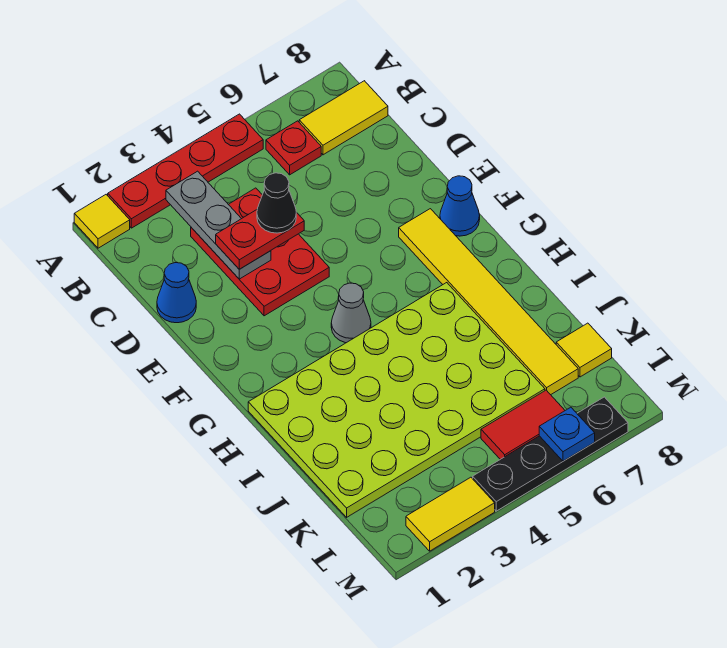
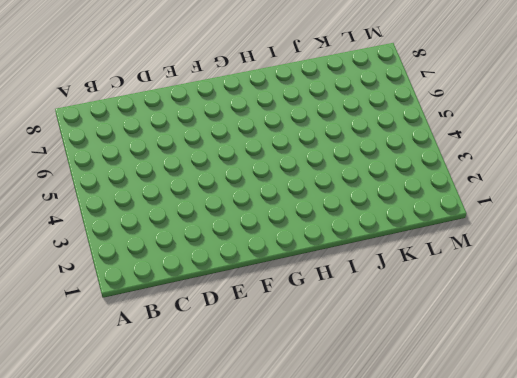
none -> yellow tile A1 level 1
none -> red plate A2:A5 level 1
none -> red plate B6 level 1

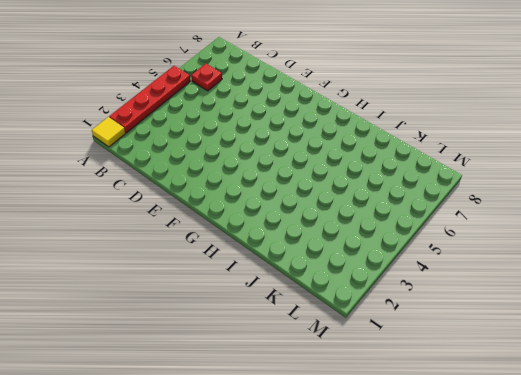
none -> yellow tile B7:B8 level 1
none -> red plate C3:E4 level 1
none -> blue cone D1 level 1

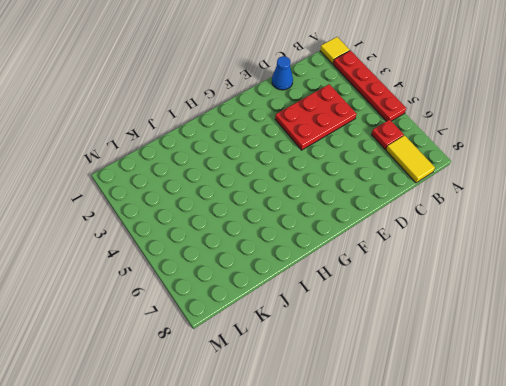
none -> yellow tile F7:K7 level 1
none -> blue cone F8 level 1
none -> grey cone G4 level 1

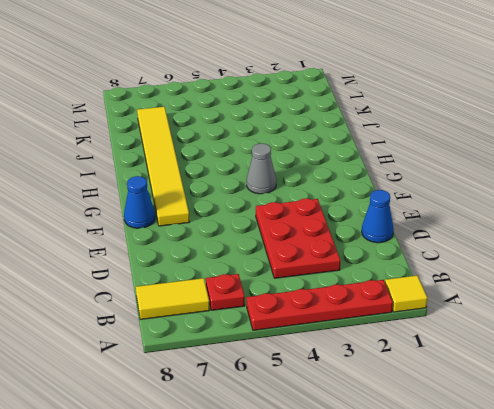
none -> lime plate H1:K6 level 1
none -> yellow tile K8 level 1
none -> red tile L5:L6 level 1

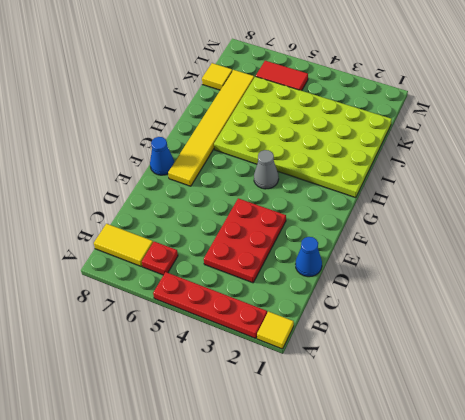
none -> yellow tile M2:M3 level 1
none -> black plate M4:M7 level 1
none -> grey plate B3:D3 level 2

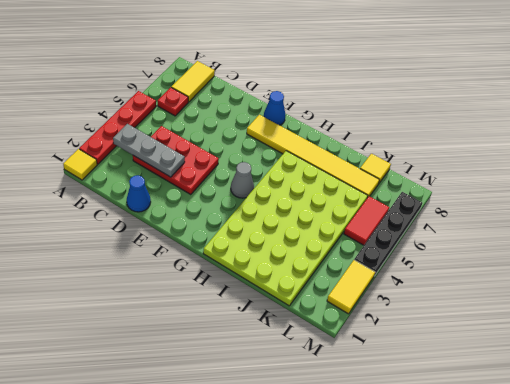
none -> blue plate M6 level 2
none -> red plate D3:D4 level 3
none -> black cone D4 level 4

